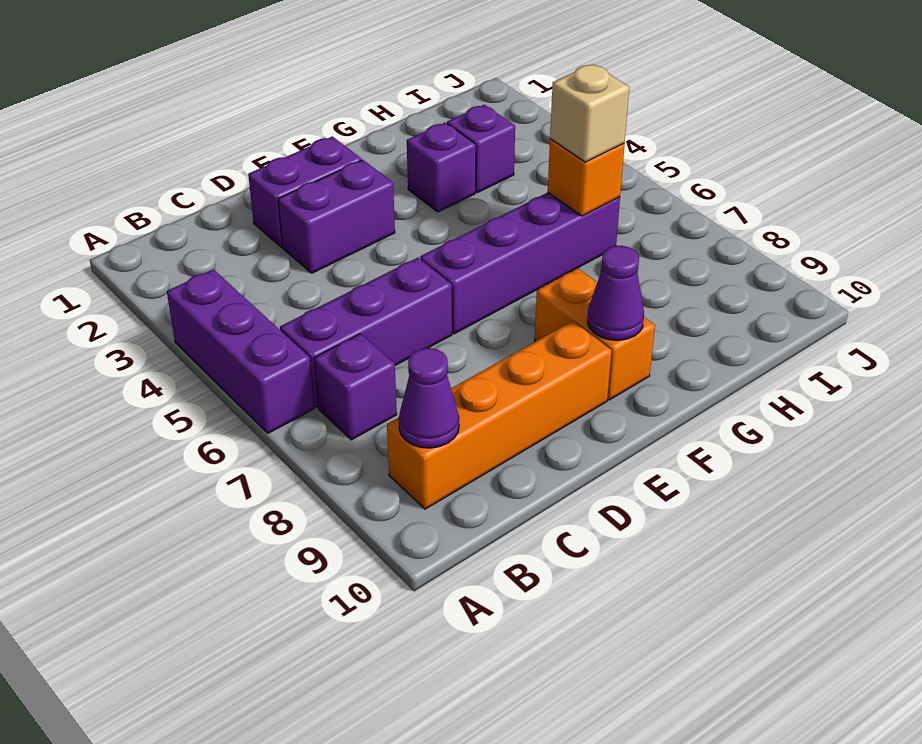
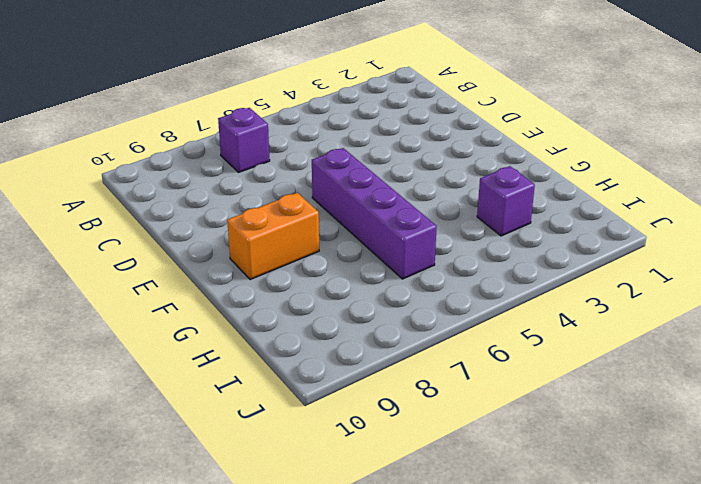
none -> purple brick A4:A6 level 1
none -> purple brick B6:D6 level 1
none -> orange brick B9:E9 level 1

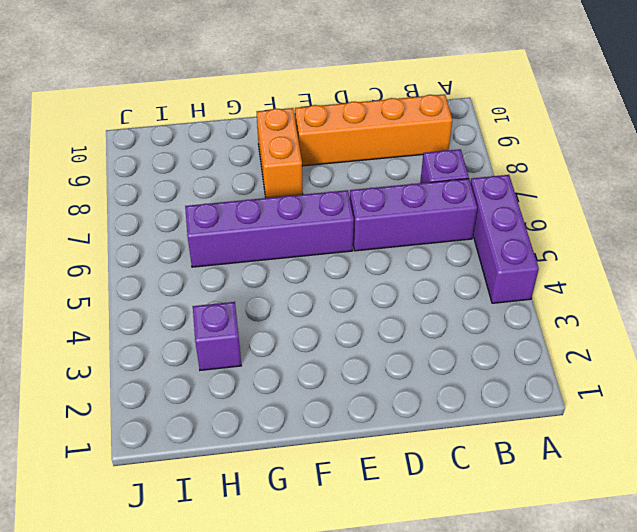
none -> purple brick D2:E2 level 1
none -> purple brick D3:E3 level 1
none -> purple brick G3 level 1

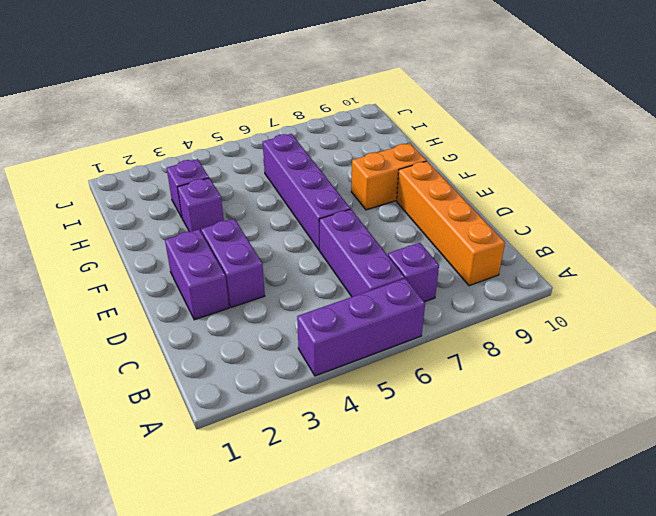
none -> purple cone B9 level 2
none -> purple cone F9 level 2
none -> orange brick H6 level 2

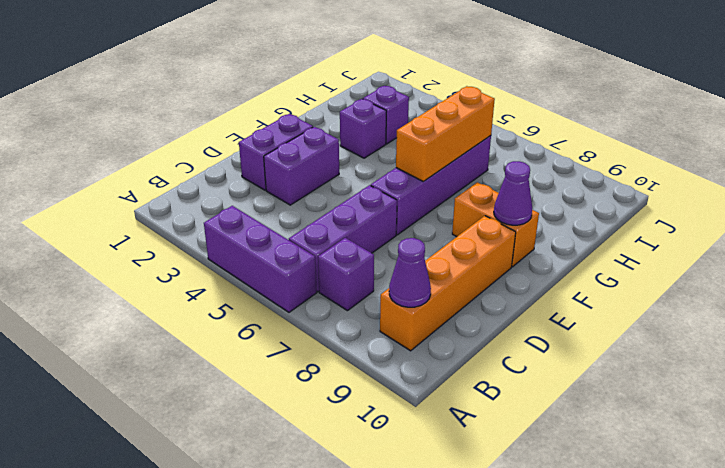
orange brick F6:H6 level 2 -> orange brick H6 level 2
none -> tan brick H6 level 3

